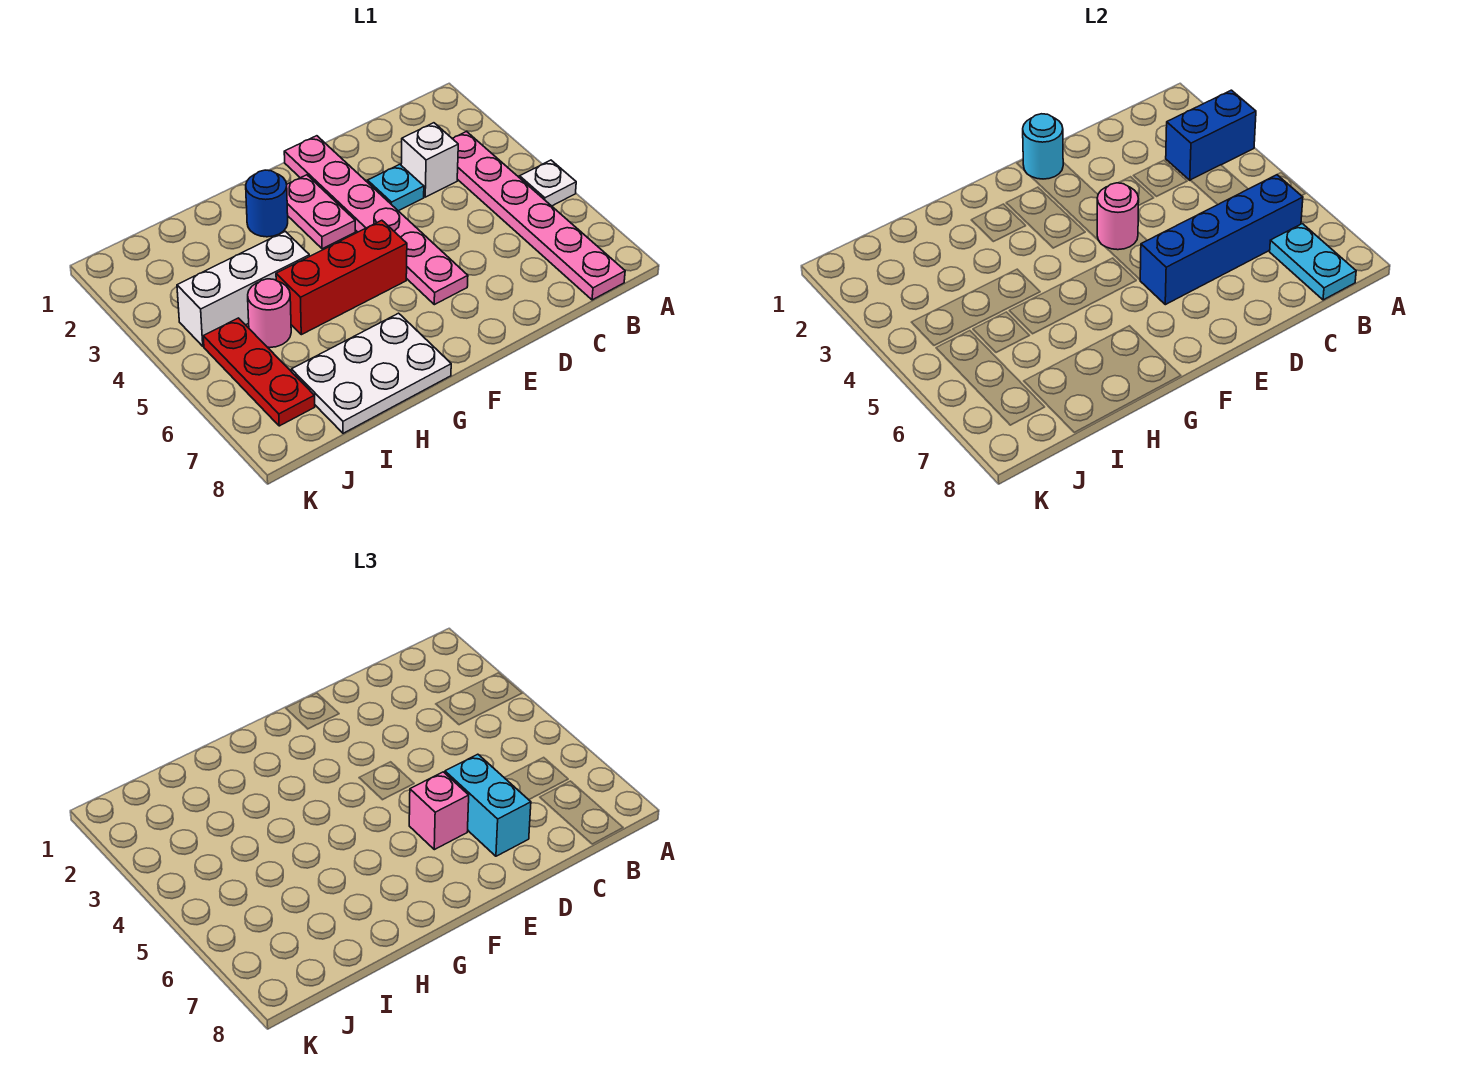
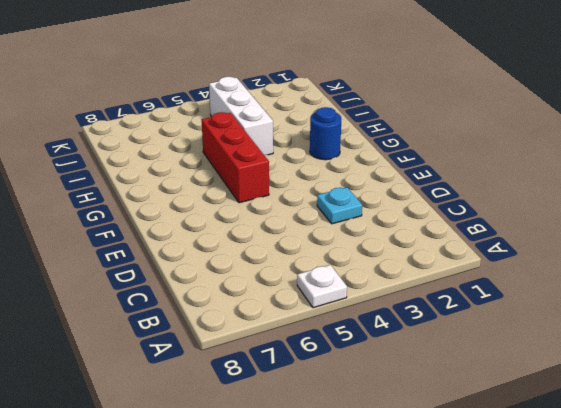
none -> pink plate B3:B8 level 1
none -> white brick C3 level 1
none -> pink plate E1:E6 level 1

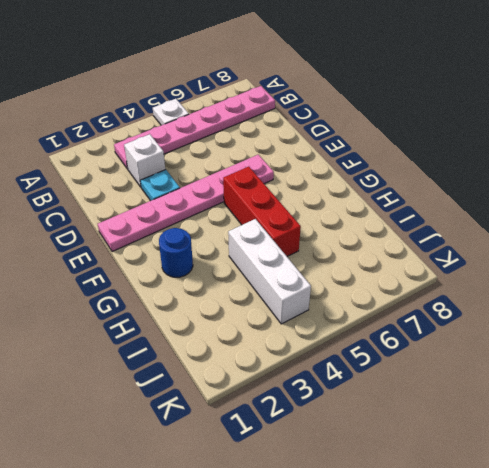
none -> pink plate F2:F3 level 1
none -> white plate G7:I8 level 1
none -> pink round brick I5 level 1

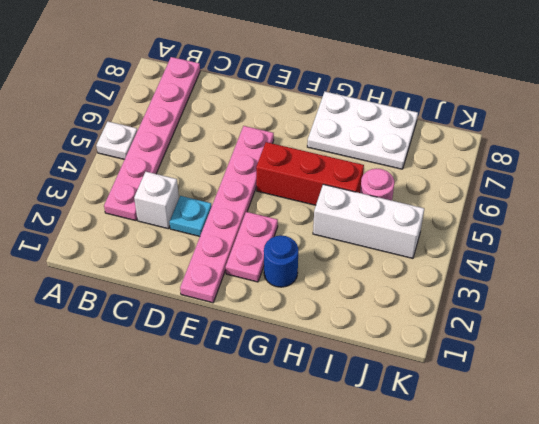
none -> red plate J5:J7 level 1
none -> blue brick A3:B3 level 2
none -> blue brick B6:E6 level 2

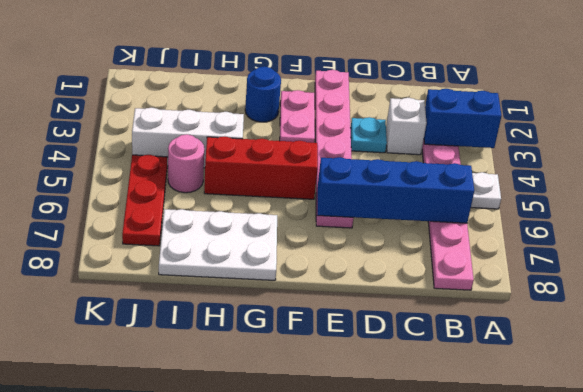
none -> cyan plate B7:B8 level 2
none -> cyan round brick E1 level 2
none -> pink round brick E4 level 2

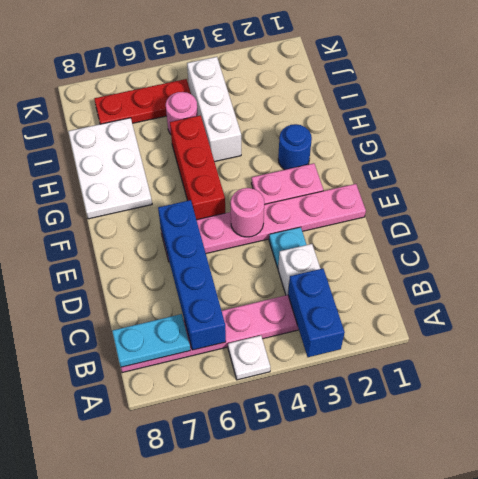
none -> cyan round brick E1 level 2
none -> cyan brick D6:D7 level 3
none -> pink brick E6 level 3

